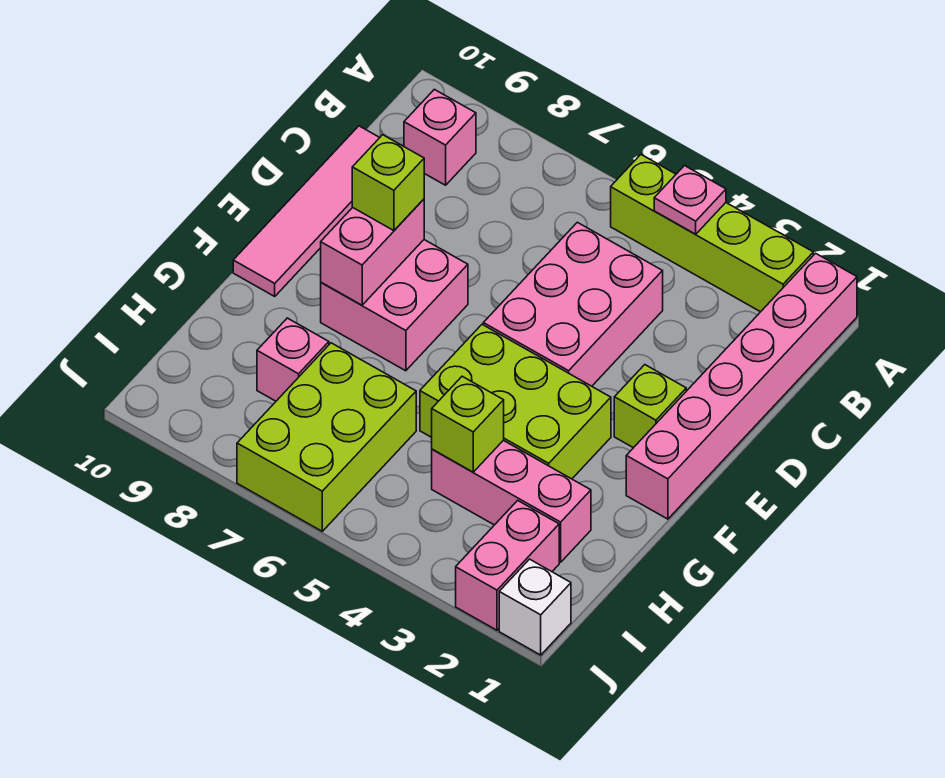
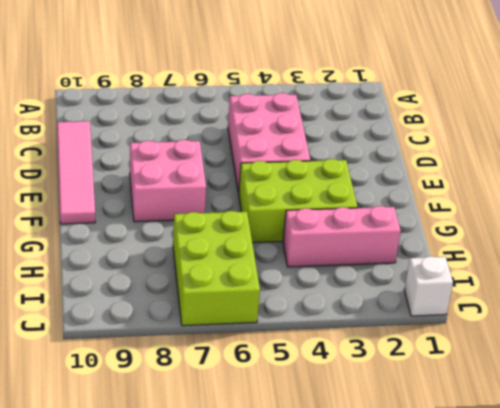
none -> pink brick A1:F1 level 1
none -> lime brick A2:A5 level 1
none -> pink brick B9 level 1

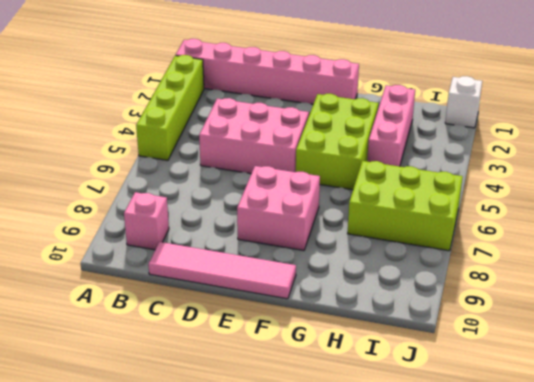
none -> lime brick E2 level 1
none -> pink brick H8 level 1
none -> pink brick I2:J2 level 1

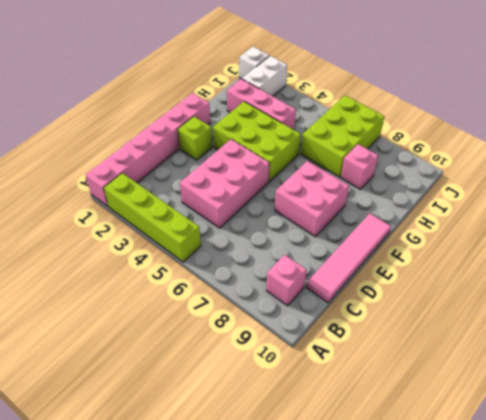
white brick I2:J2 level 1 -> pink brick I2:J2 level 1
none -> pink plate A4 level 2
none -> pink brick E8:F8 level 2
none -> lime brick H4 level 2

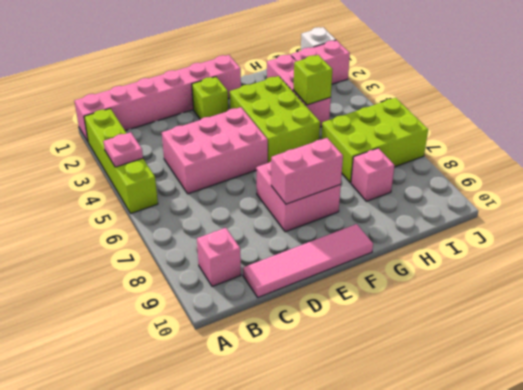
none -> lime brick E8 level 3

